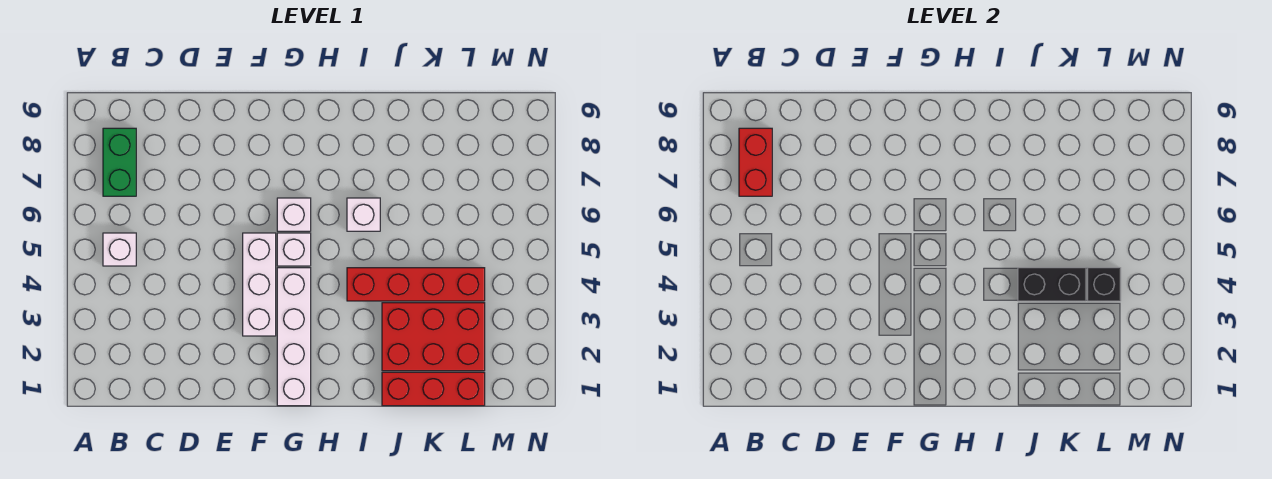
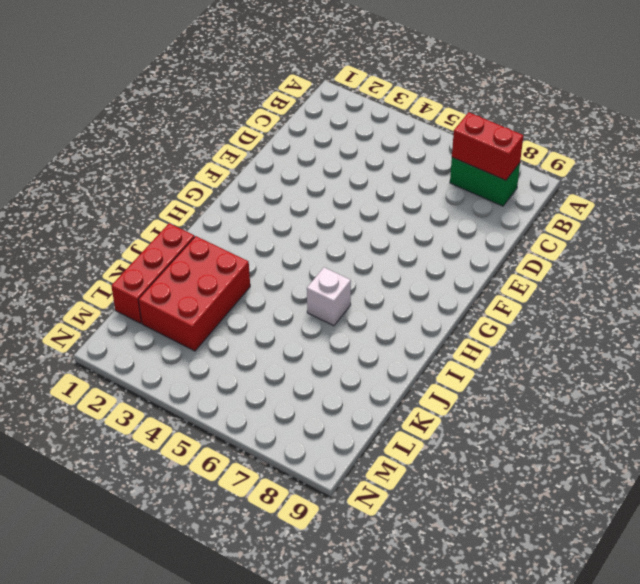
none -> white brick B5 level 1
none -> white brick F3:F5 level 1
none -> white brick G1:G4 level 1

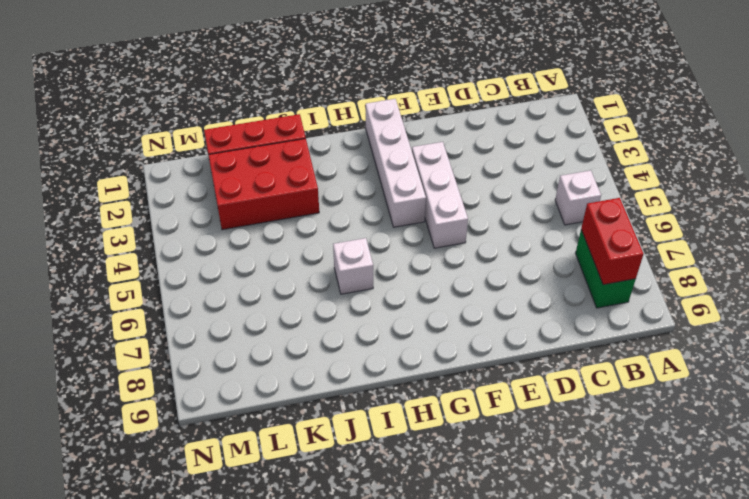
none -> white brick G5 level 1
none -> white brick G6 level 1
none -> red brick I4:L4 level 1

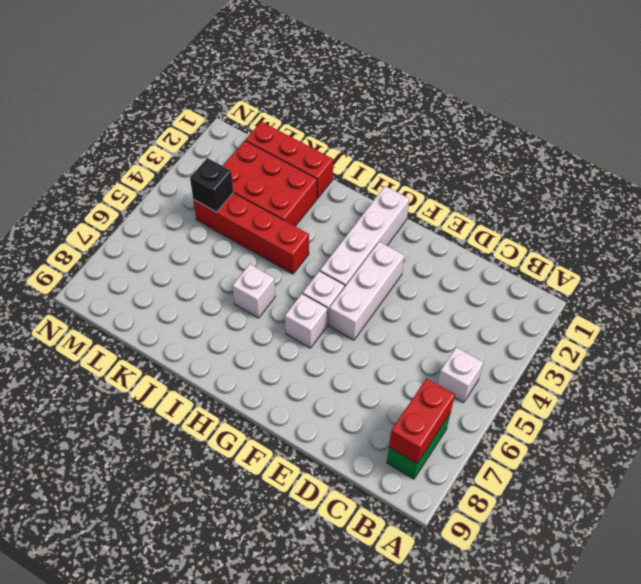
none -> black brick J4:K4 level 2

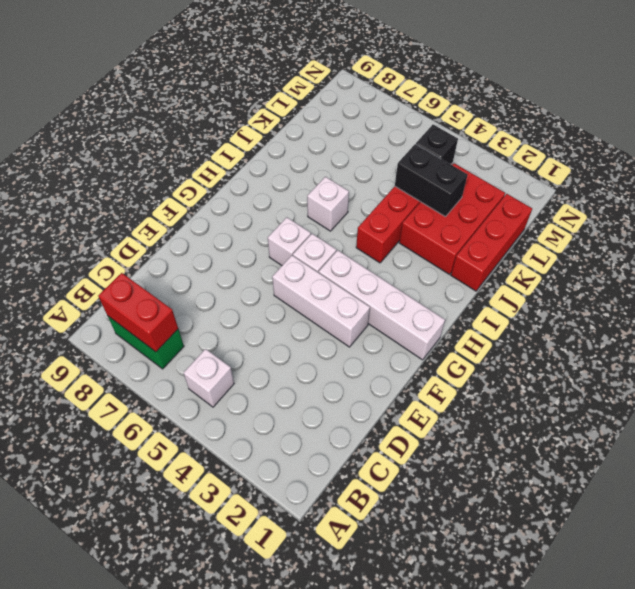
black brick K3:K4 level 2 -> black brick J4:K4 level 2

